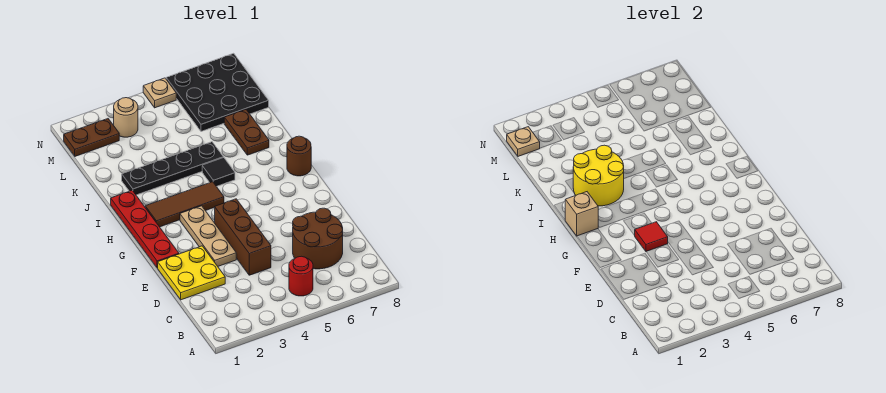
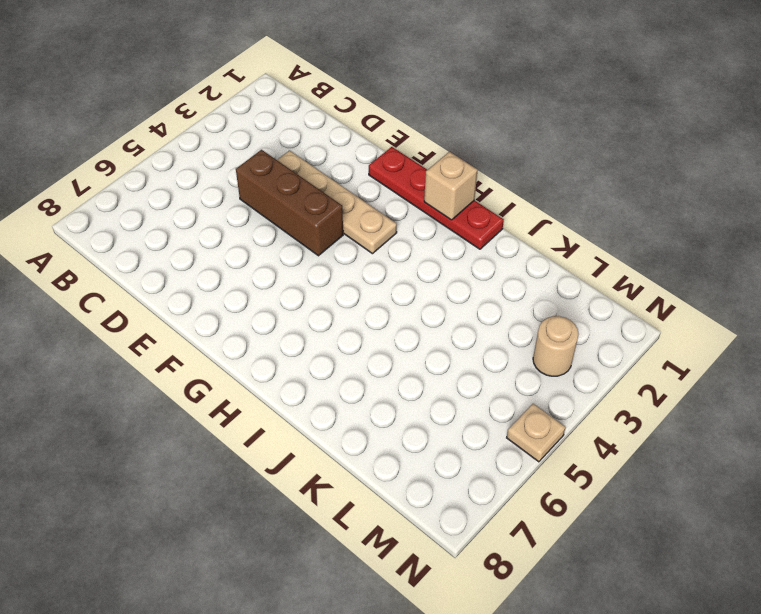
tan plate D3:G3 level 1 -> tan plate E3:G3 level 1
none -> red round brick B5 level 1
none -> brown round brick C6:D7 level 1
none -> yellow plate D1:E2 level 1

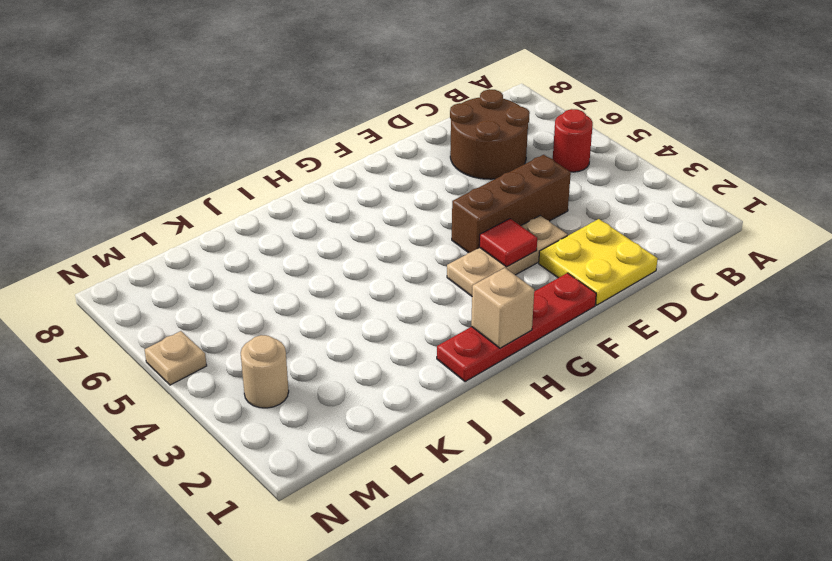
none -> brown tile H2:H4 level 1
none -> brown round brick H8 level 1
none -> black tile I5 level 1

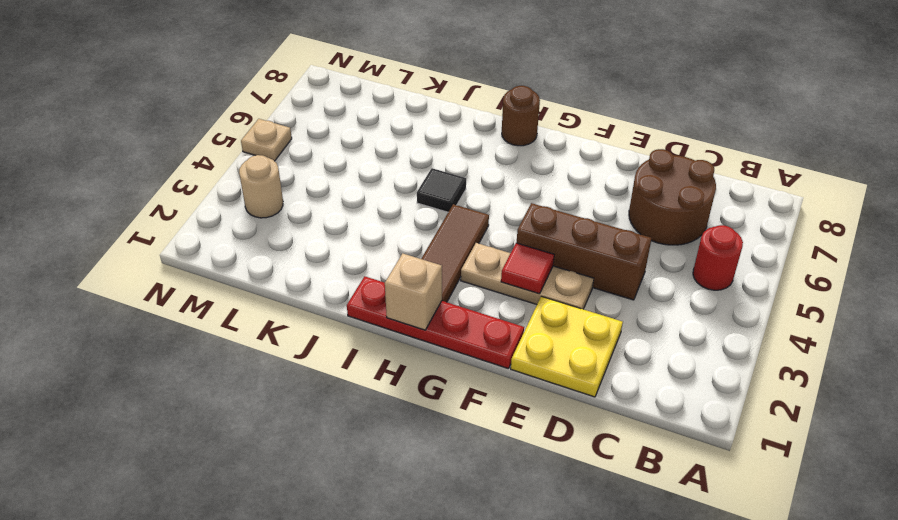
none -> black plate J2:J5 level 1
none -> brown plate J7:K7 level 1
none -> black plate L6:N8 level 1

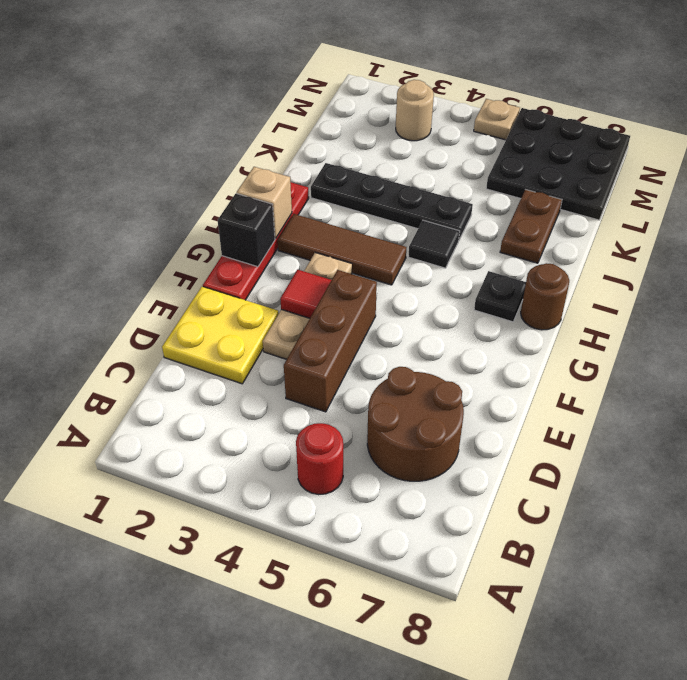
black brick G1 level 2 -> none
black plate H7 level 1 -> none
none -> brown plate M1:M2 level 1
none -> yellow round brick I2:J3 level 2
none -> tan plate M1 level 2

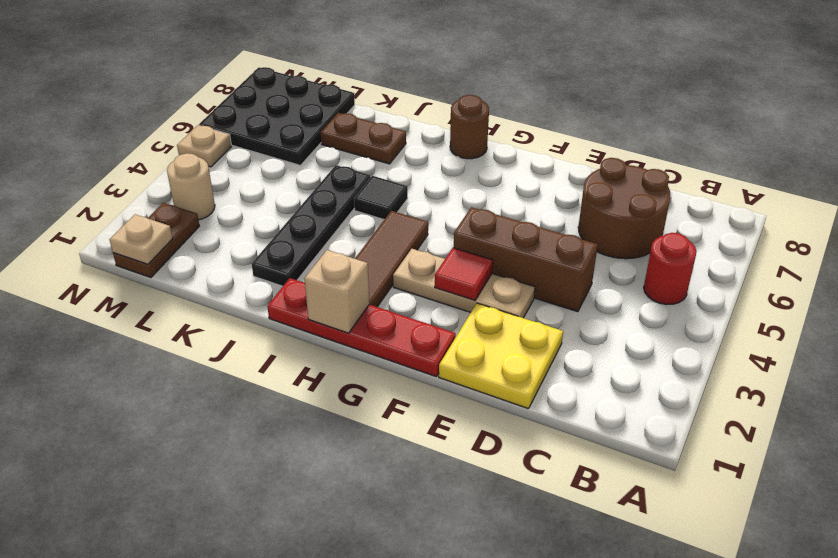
none -> yellow round brick I2:J3 level 2

